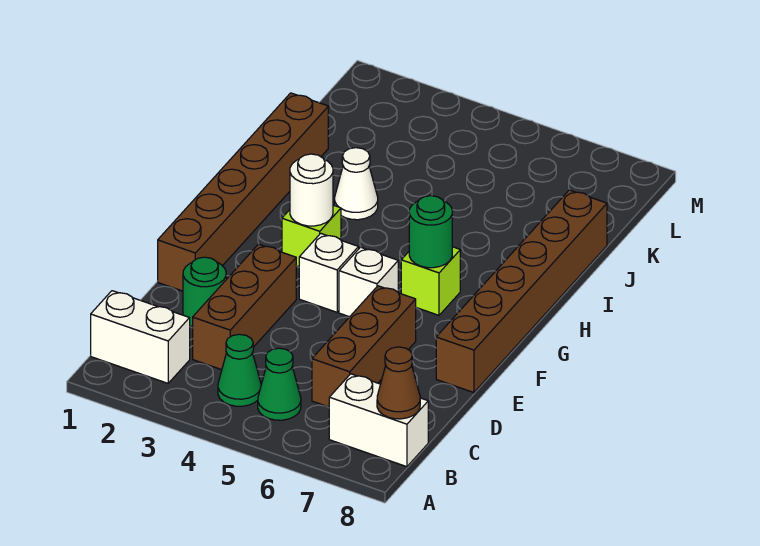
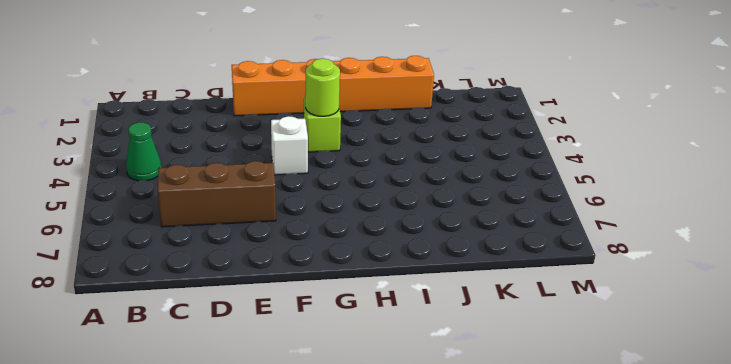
orange brick E1:J1 level 1 -> brown brick E1:J1 level 1
lime round brick G3 level 2 -> white round brick G3 level 2
none -> white brick B1:B2 level 1
none -> green cone B5 level 1
none -> white brick B7:B8 level 1

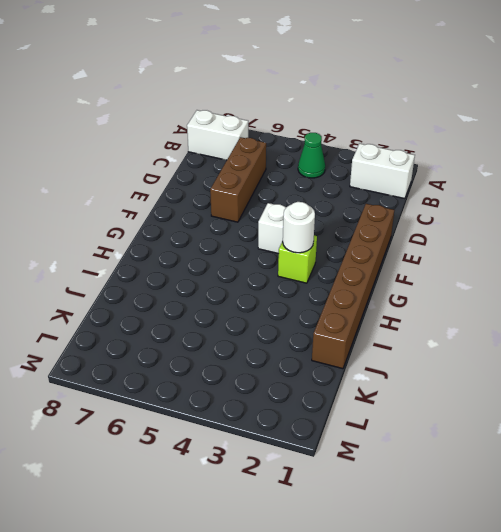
none -> green cone B5 level 1
none -> brown brick C3:E3 level 1
none -> green round brick D2 level 1

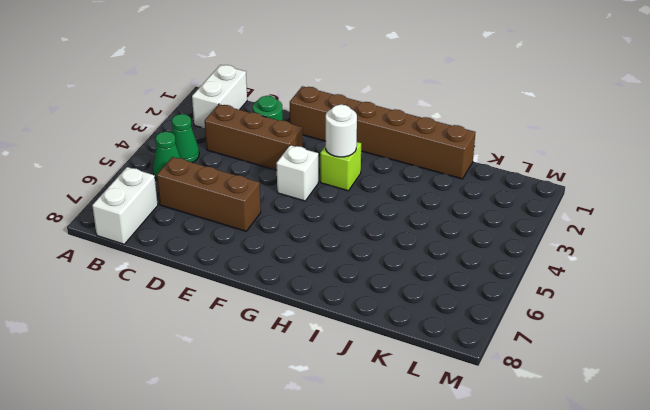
none -> brown brick E8:J8 level 1
none -> white brick F5 level 1
none -> lime brick G6 level 1

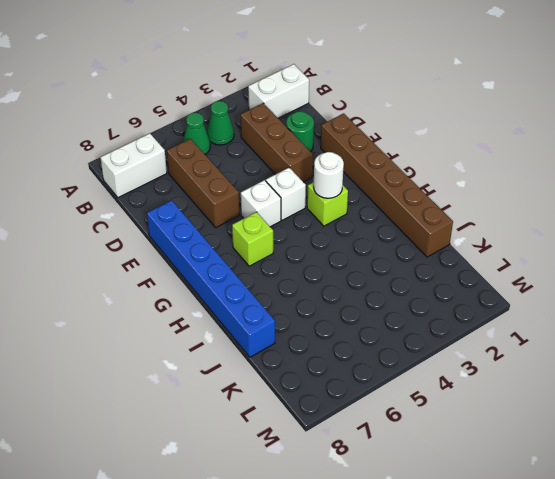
blue brick E8:J8 level 1 -> brown brick E8:J8 level 1
none -> white cone I3 level 1
none -> brown cone B8 level 2
none -> green round brick G6 level 2

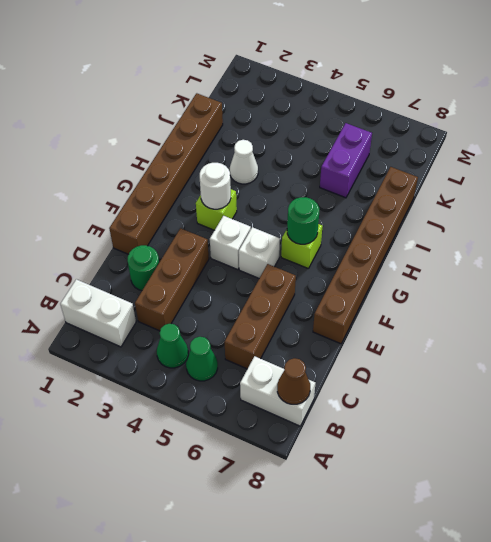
purple brick J6:K6 level 1 -> none

